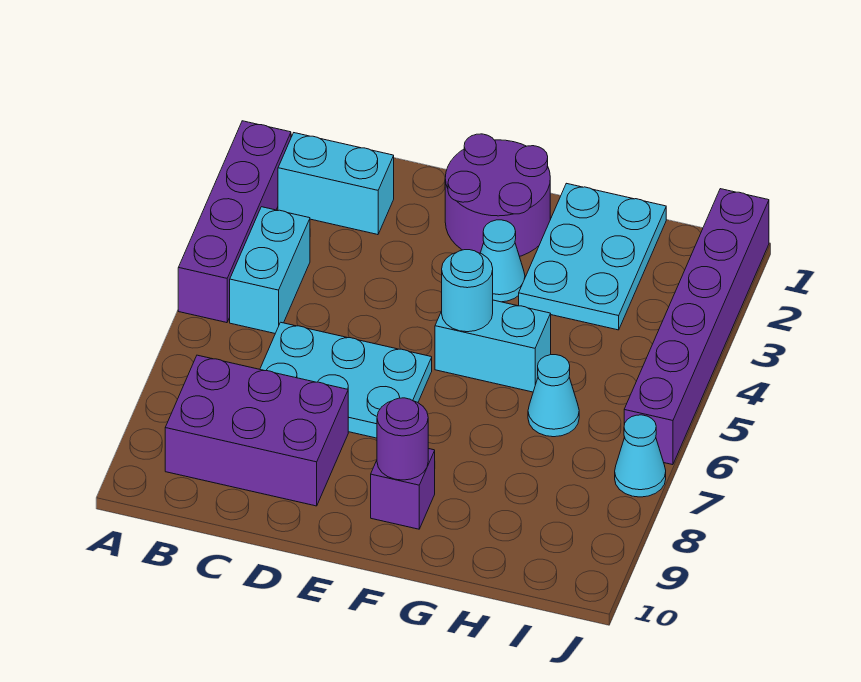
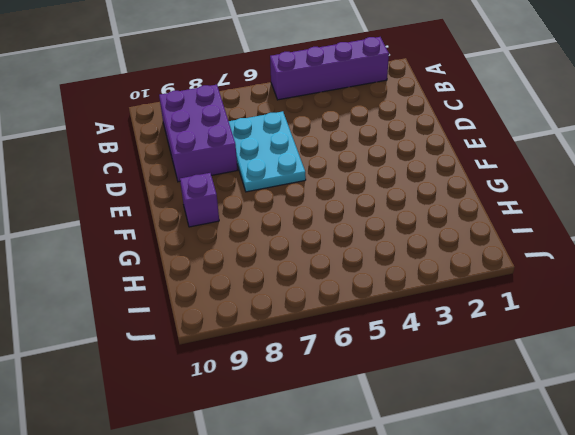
none -> cyan brick B2:C2 level 1
none -> cyan brick B4:B5 level 1
none -> purple round brick E1:F2 level 1

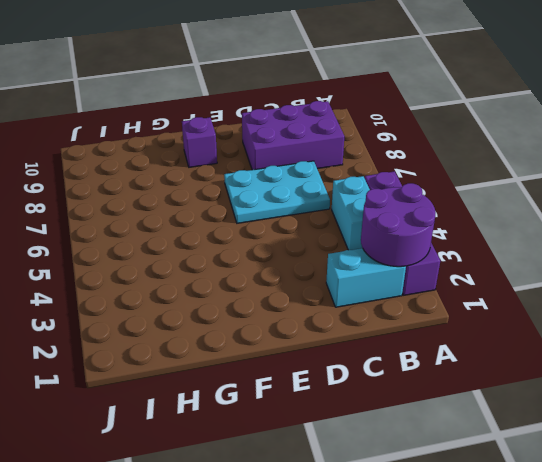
purple round brick A2:B3 level 2 -> purple round brick E1:F2 level 1
none -> cyan cone F3 level 1
none -> cyan brick F5:G5 level 1
none -> cyan plate G1:H3 level 1

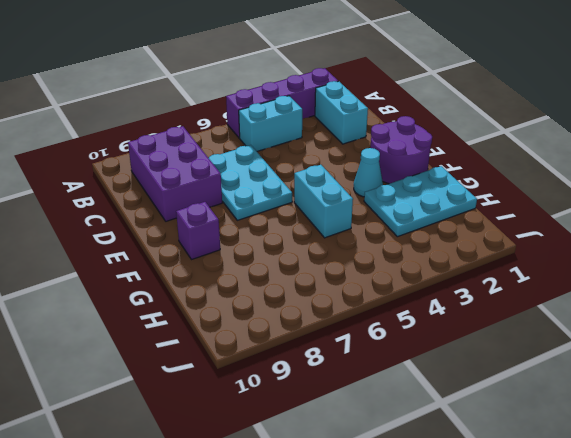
none -> cyan cone H6 level 1
none -> purple brick J1:J6 level 1
none -> cyan cone J7 level 1

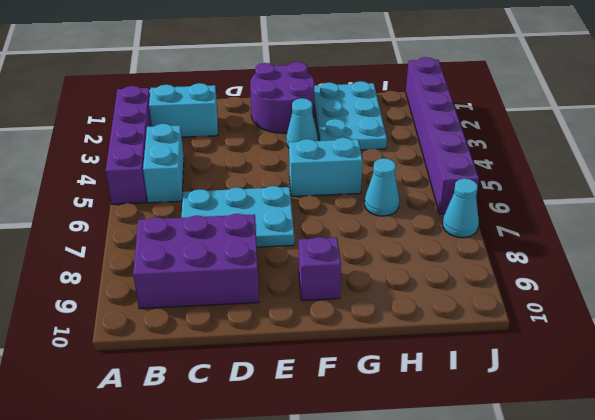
none -> cyan round brick F5 level 2
none -> purple round brick F9 level 2

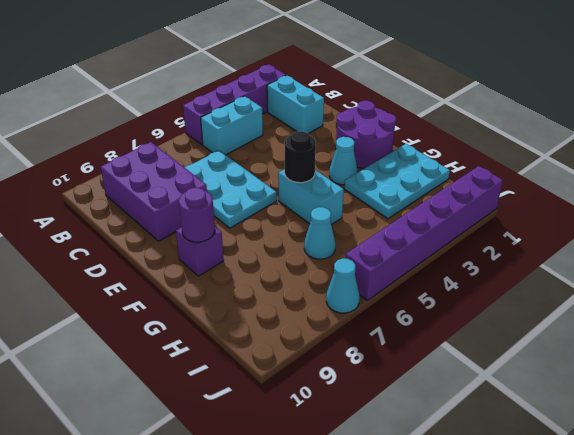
black round brick F5 level 2 -> cyan round brick F5 level 2

